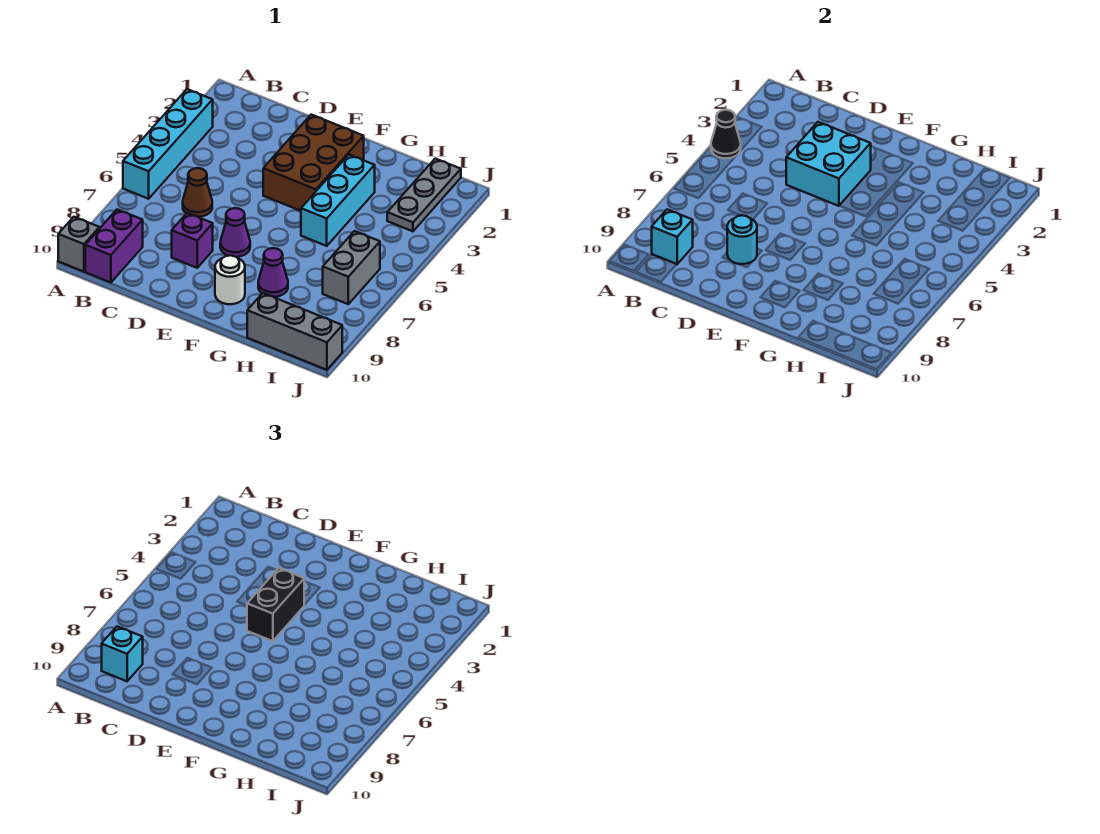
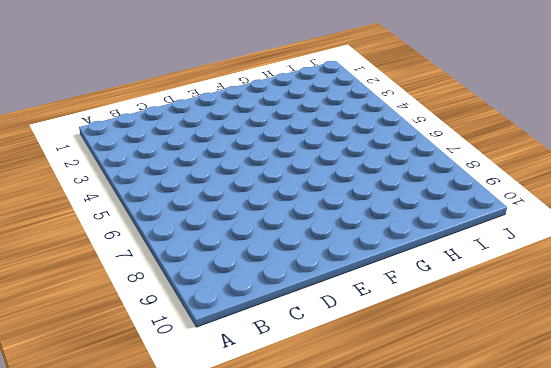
none -> cyan brick A3:A6 level 1
none -> grey brick A10 level 1
none -> purple brick B9:B10 level 1

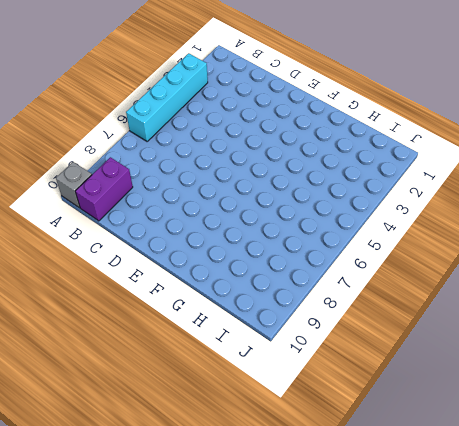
none -> brown cone C6 level 1
none -> purple brick D8 level 1
none -> brown brick E2:F4 level 1

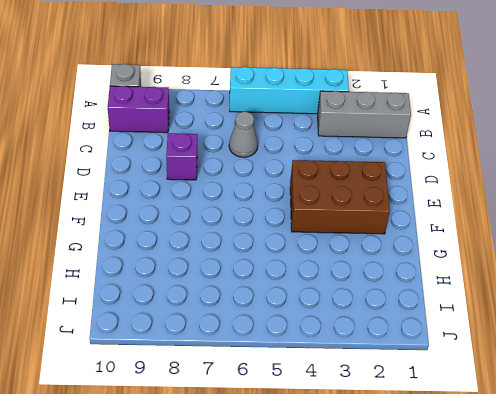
grey brick B1:B3 level 1 -> grey brick H10:J10 level 1
grey cone C6 level 1 -> brown cone C6 level 1
none -> purple cone E7 level 1
none -> white round brick F9 level 1
none -> cyan brick G3:G5 level 1

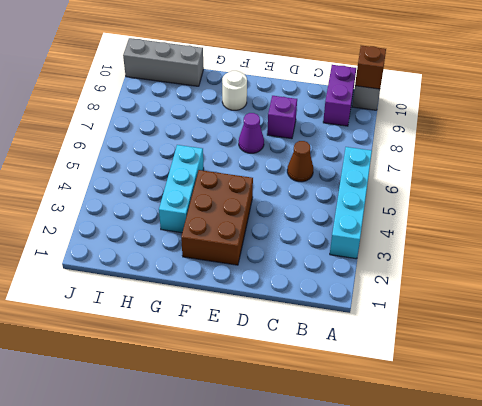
brown brick A10 level 2 -> none
none -> purple cone G8 level 1
none -> grey plate I1:I3 level 1
none -> grey brick I6:I7 level 1

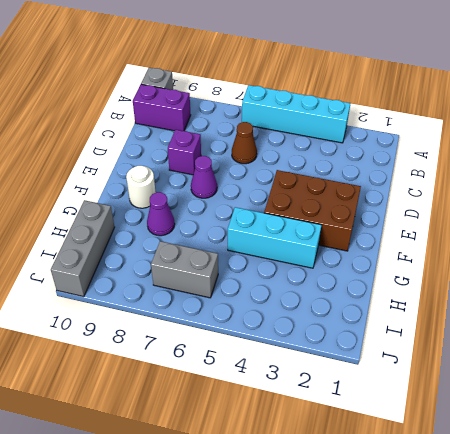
none -> grey plate I1:I3 level 1
none -> black cone A4 level 2
none -> cyan brick B9 level 2

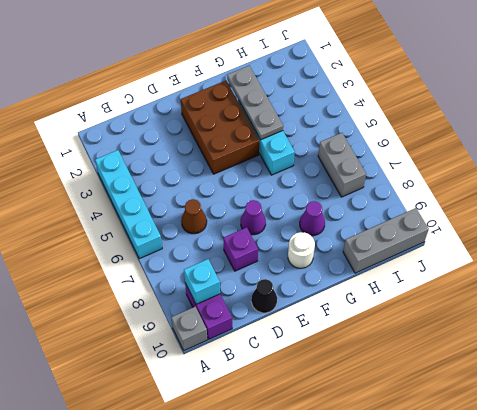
black cone D10 level 1 -> black cone A4 level 2
grey plate G2:G4 level 2 -> grey plate I1:I3 level 1
none -> cyan brick D3:E4 level 2
none -> cyan round brick D8 level 2
none -> cyan brick B9 level 3

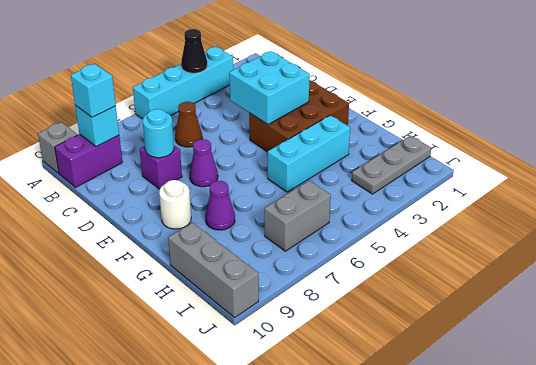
none -> black brick E4:E5 level 3

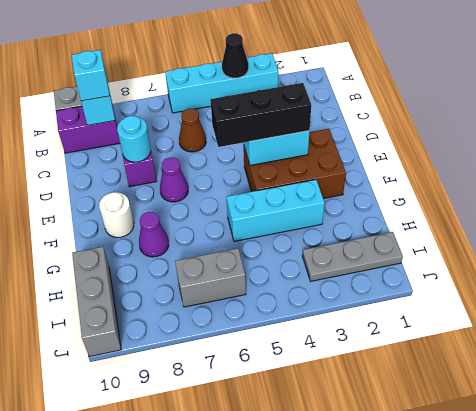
black brick E3:E5 level 3 -> black brick E4:E5 level 3

